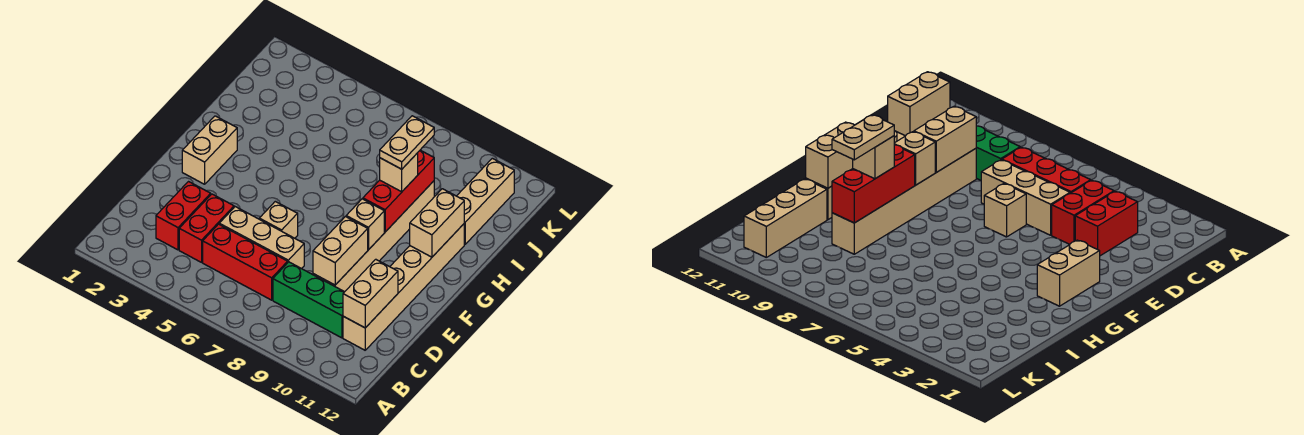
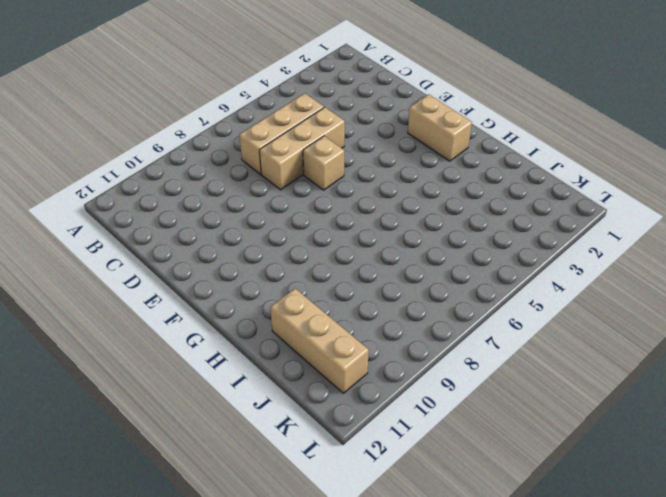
tan brick C5:C7 level 1 -> red brick C5:C7 level 1
none -> red brick C3:D3 level 1
none -> red brick C4:D4 level 1
none -> green brick C8:C10 level 1

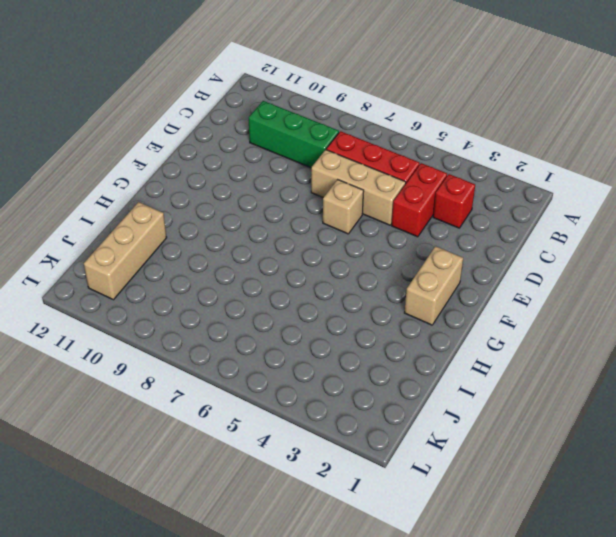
red brick C3 level 1 -> red brick C3:D3 level 1
none -> tan brick C11:H11 level 1
none -> tan brick D9:I9 level 1
none -> tan brick C11:D11 level 2

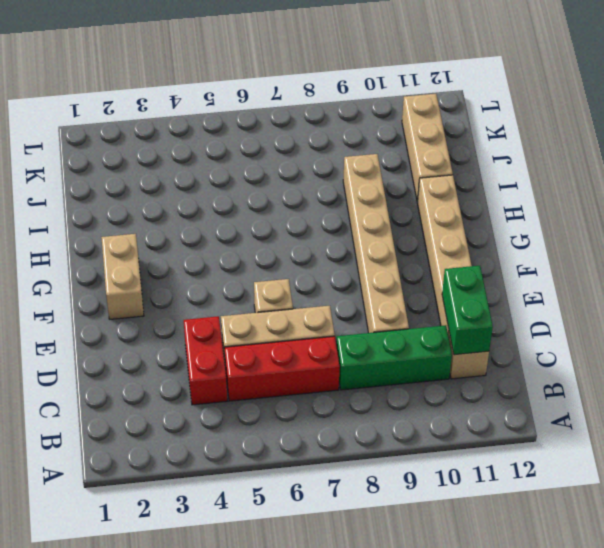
green brick C11:D11 level 2 -> tan brick C11:D11 level 2
none -> red brick C3:D3 level 1
none -> tan brick D9:E9 level 2
none -> tan brick F9 level 2

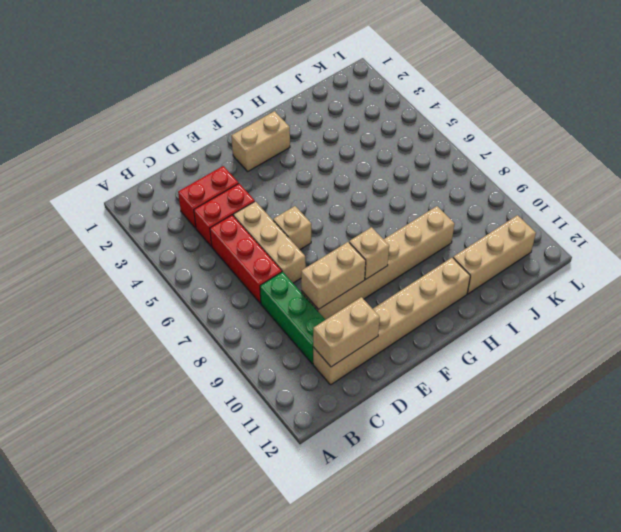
none -> red brick G9:I9 level 2
none -> tan brick G11:H11 level 2
none -> tan brick H9 level 3

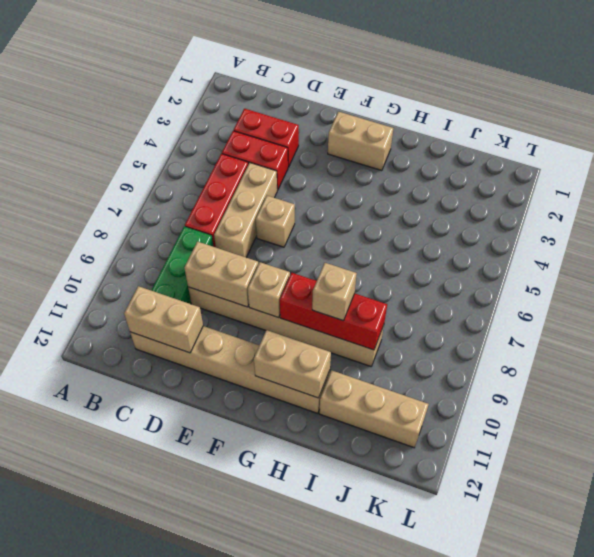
none -> tan plate H9:I9 level 4

